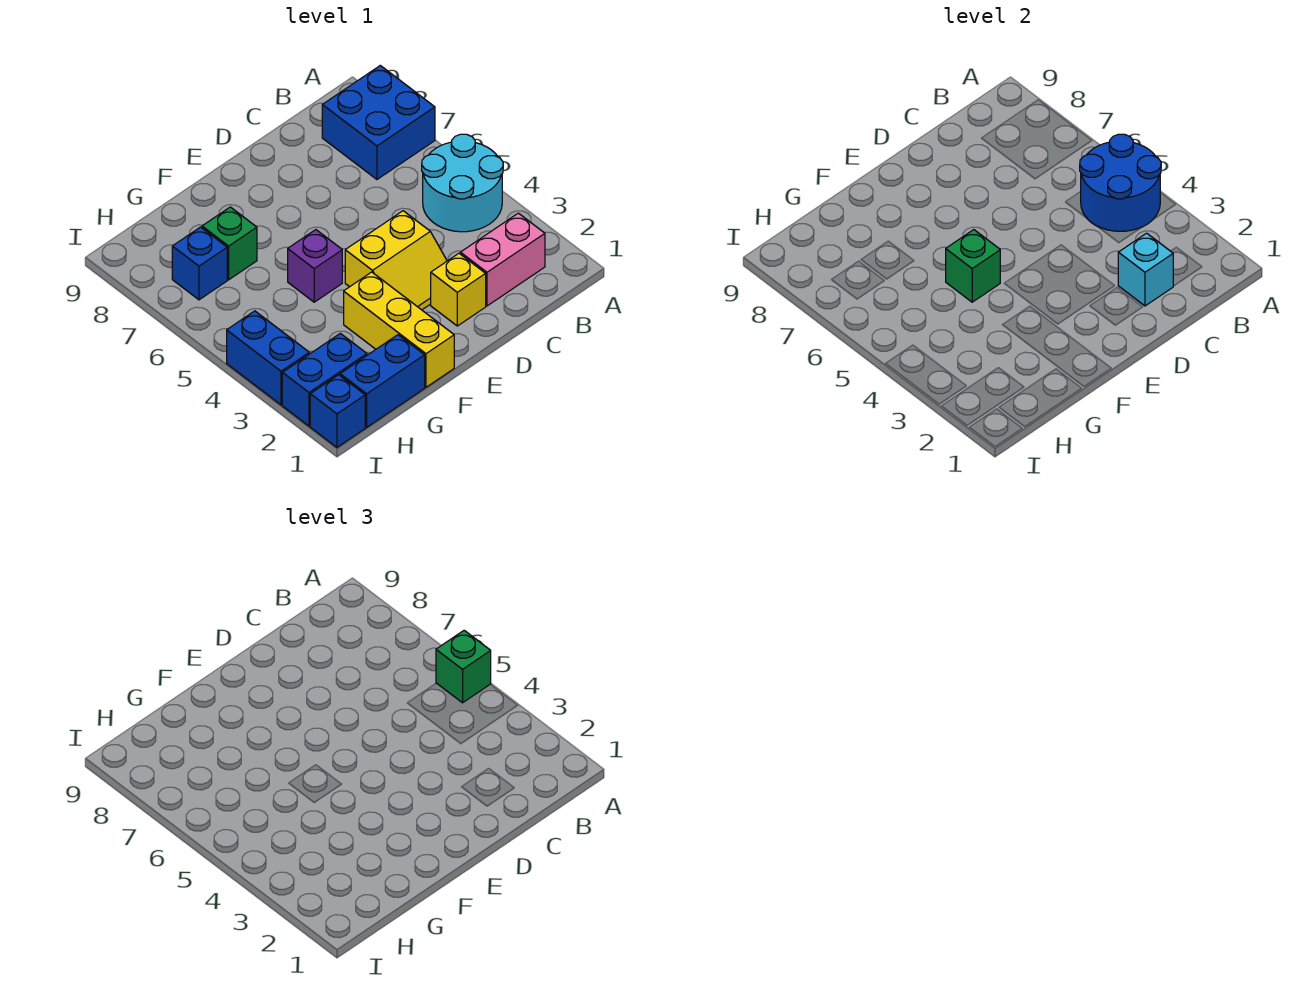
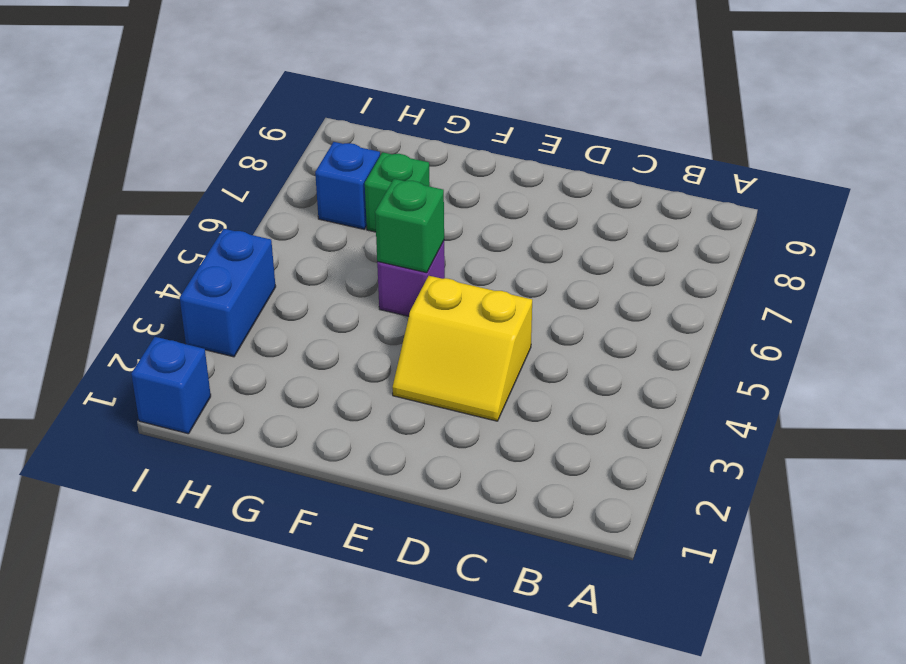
none -> cyan round brick A4:B5 level 1
none -> blue brick A7:B8 level 1
none -> pink brick B2:C2 level 1

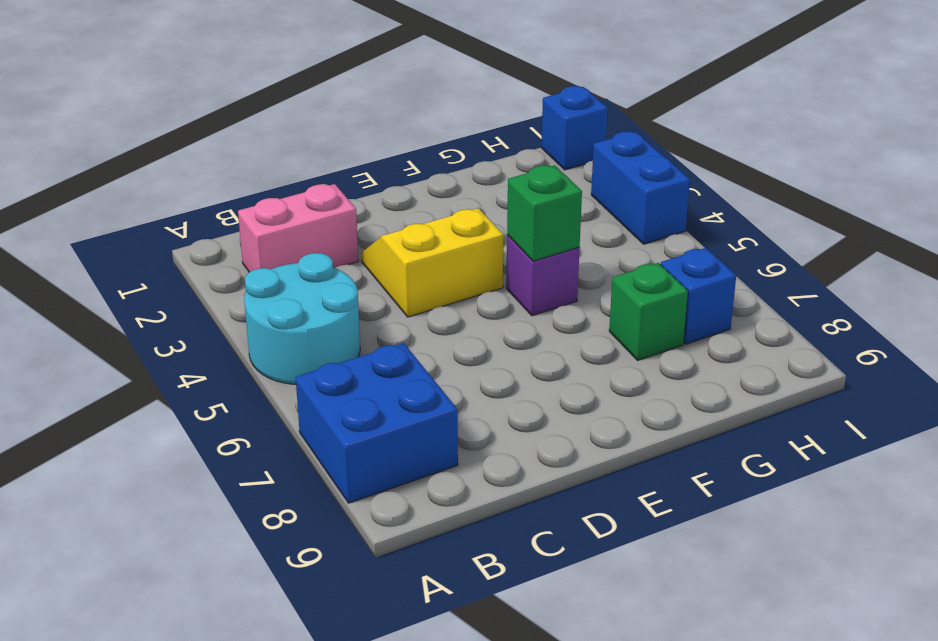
none -> yellow brick D2 level 1
none -> yellow brick F1:F3 level 1
none -> blue brick G1:H1 level 1

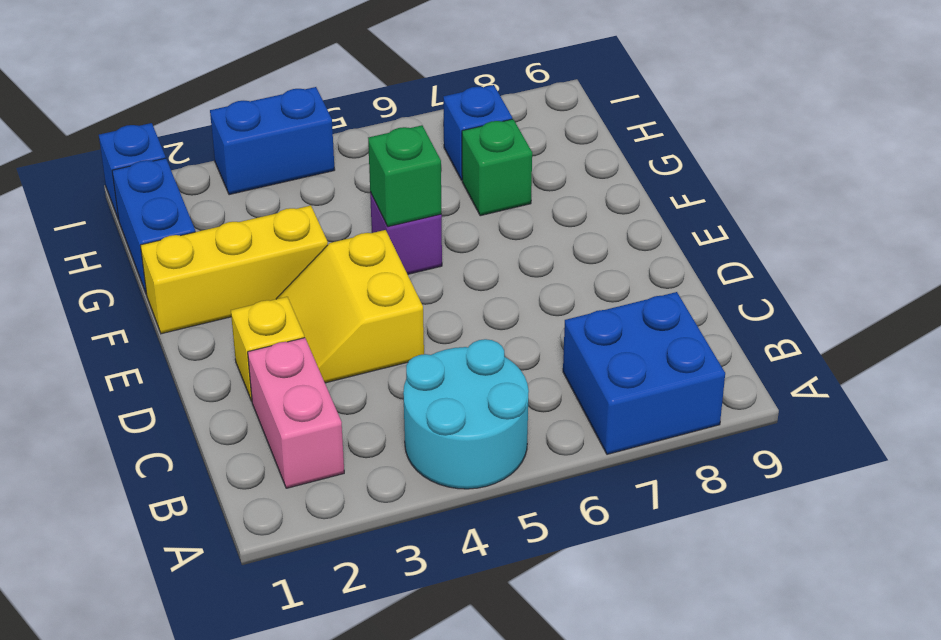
none -> blue brick H2:I2 level 1
none -> blue round brick A4:B5 level 2
none -> cyan brick C2 level 2

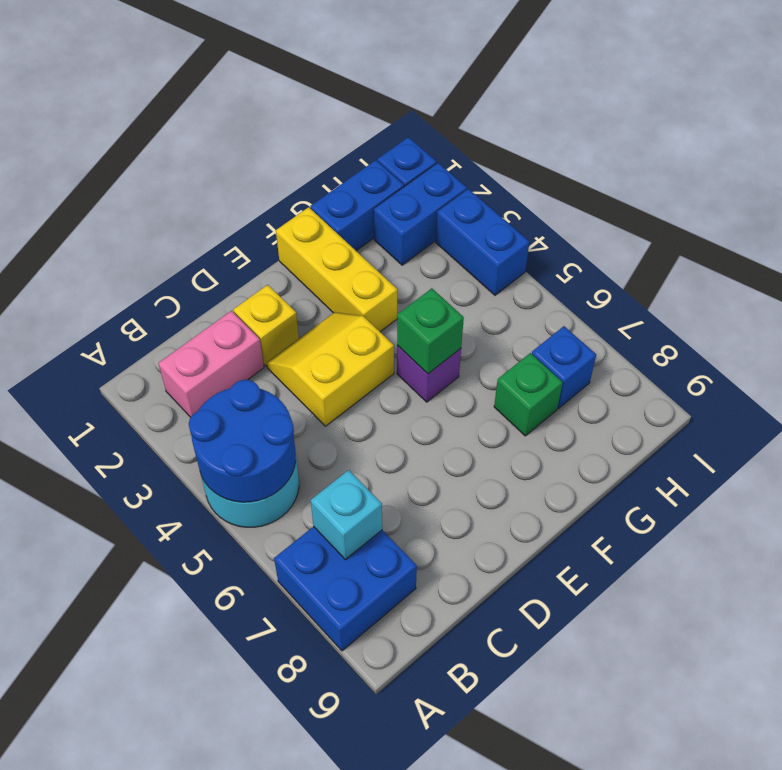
cyan brick B7 level 2 -> cyan brick C2 level 2
none -> green brick A5 level 3

